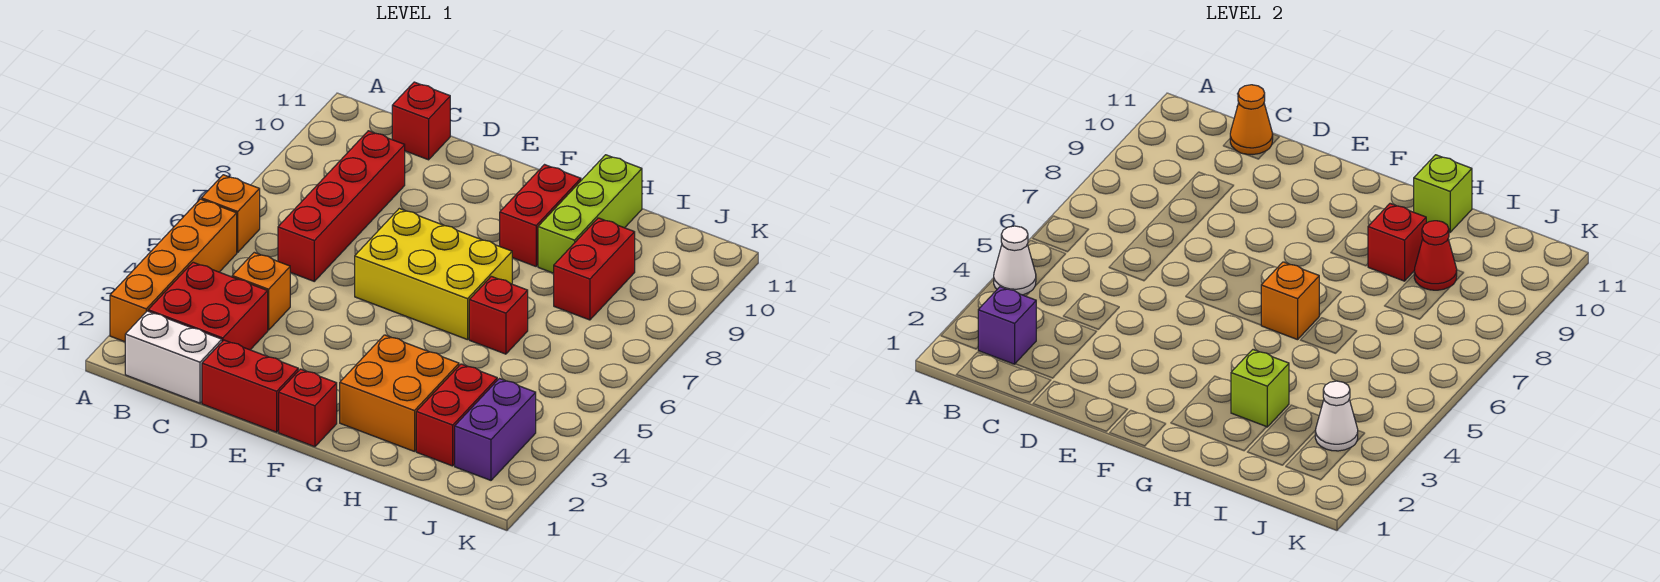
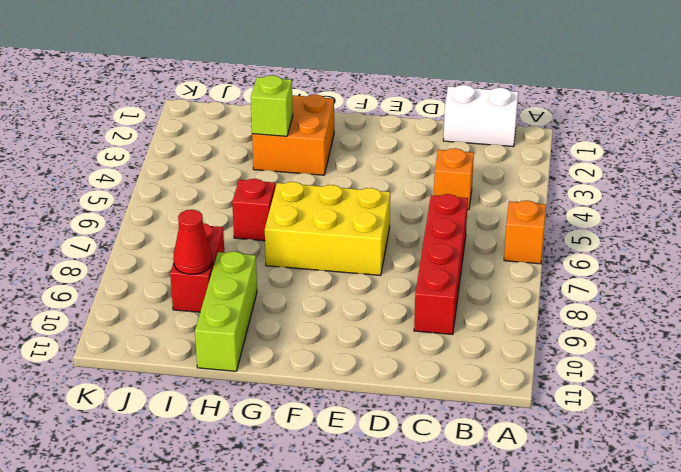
none -> orange brick A2:A5 level 1
none -> red brick B2:C3 level 1
none -> red brick C11 level 1

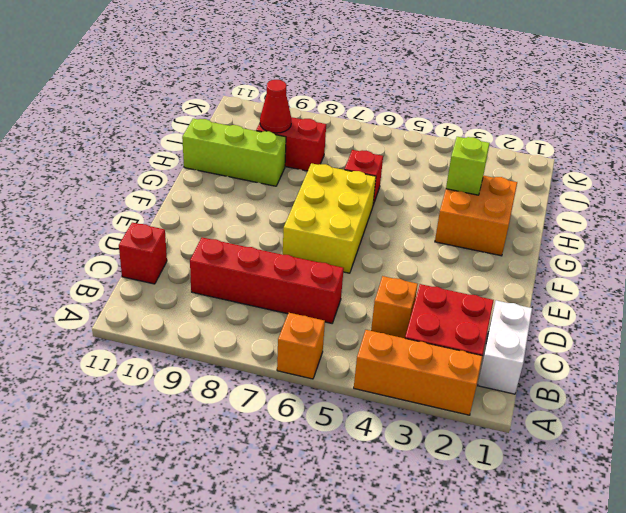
orange brick A2:A4 level 1 -> orange brick A2:A5 level 1
none -> red brick D1:E1 level 1
none -> red brick F1 level 1
none -> red brick G9:G10 level 1

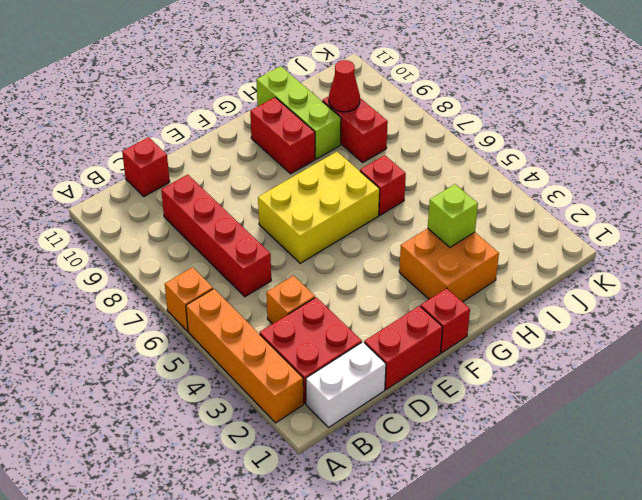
none -> red brick I2:I3 level 1
none -> purple brick J2:J3 level 1
none -> white cone A4 level 2

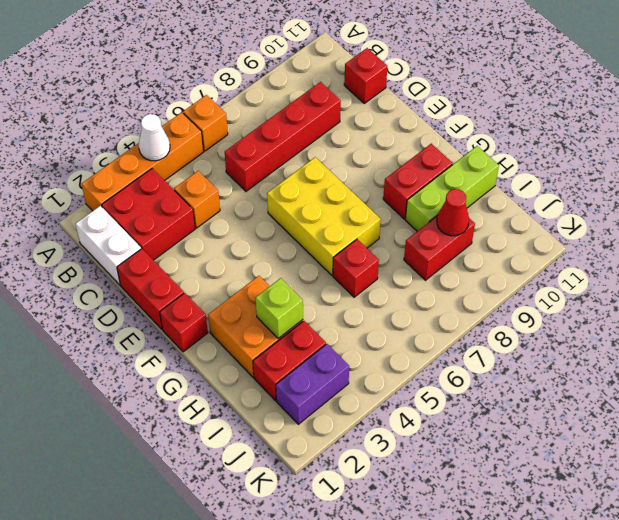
none -> purple brick B2 level 2
none -> orange cone C11 level 2
none -> orange brick G6 level 2

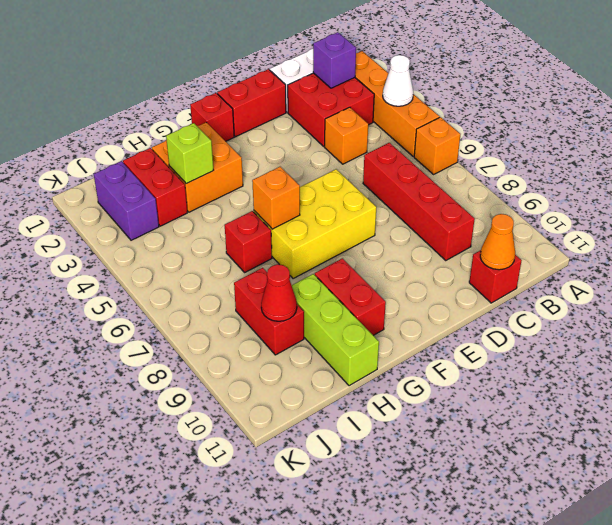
none -> red brick H9 level 2
none -> lime brick H11 level 2
none -> white cone J3 level 2

